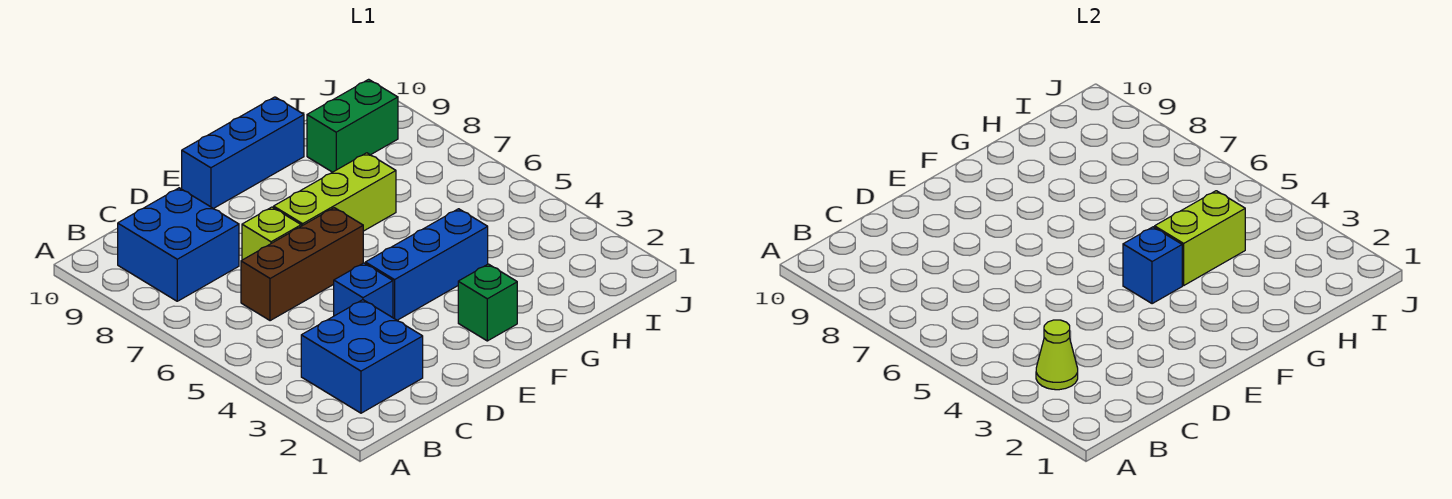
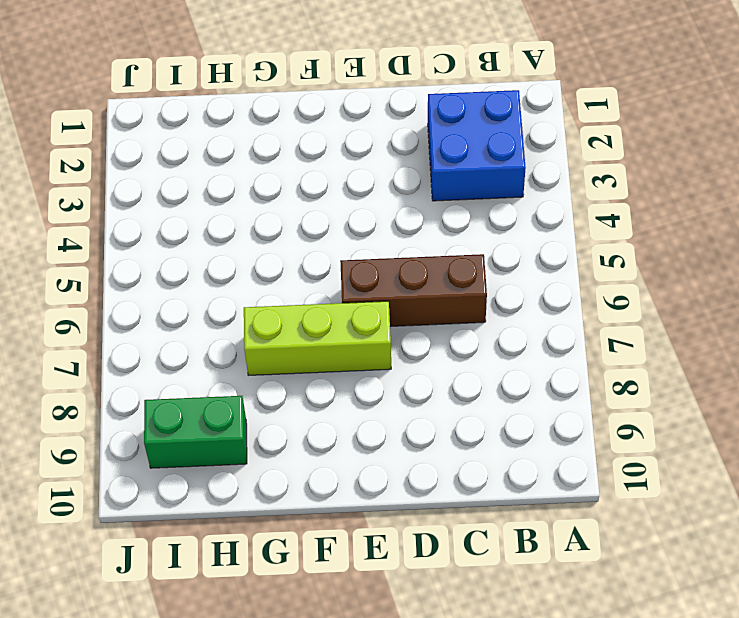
none -> blue brick B8:C9 level 1
none -> blue brick D4 level 1
none -> lime brick D7 level 1

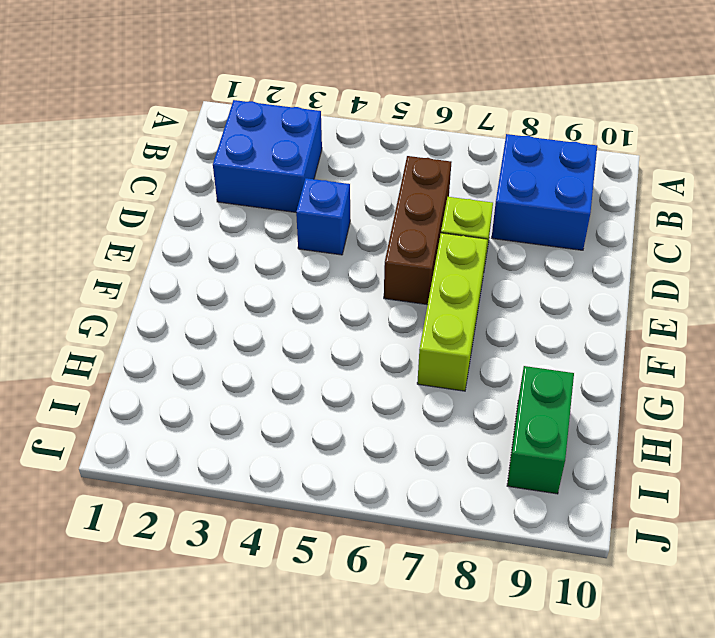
none -> blue brick E4:G4 level 1
none -> blue brick E10:G10 level 1
none -> green brick F2 level 1

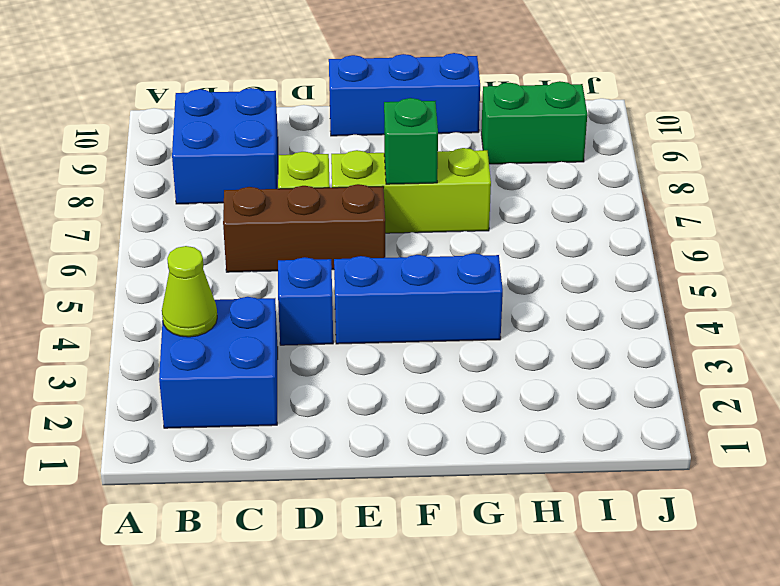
green brick F7 level 2 -> green brick F2 level 1
none -> blue brick F4 level 2
none -> lime brick G4:H4 level 2

